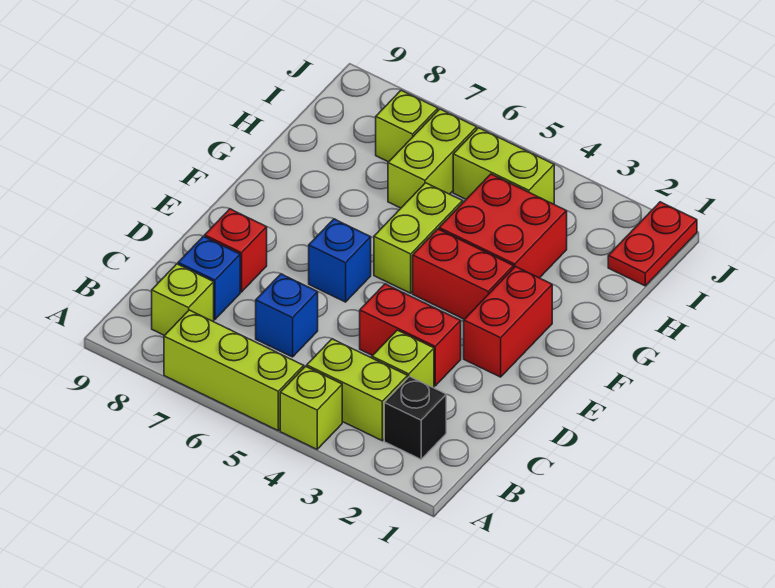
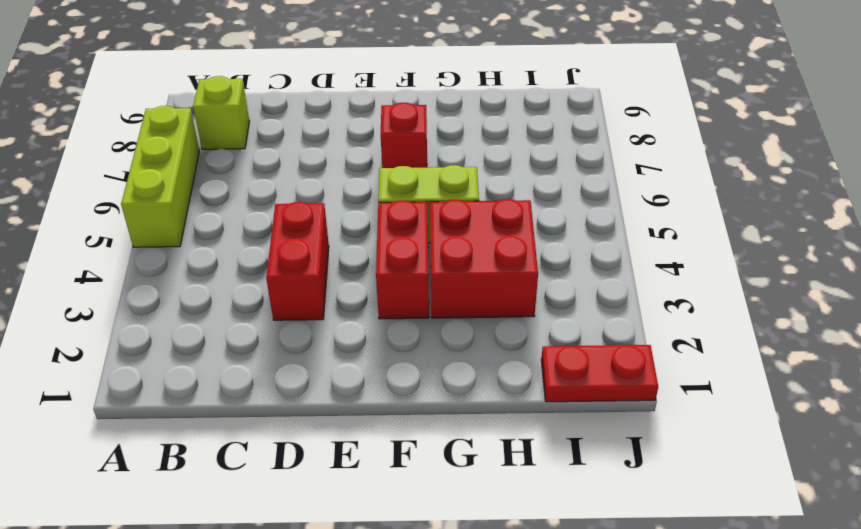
red brick F7 level 1 -> red brick D8 level 1
none -> lime brick A4 level 1
none -> black brick B2 level 1
none -> lime brick B3:B4 level 1

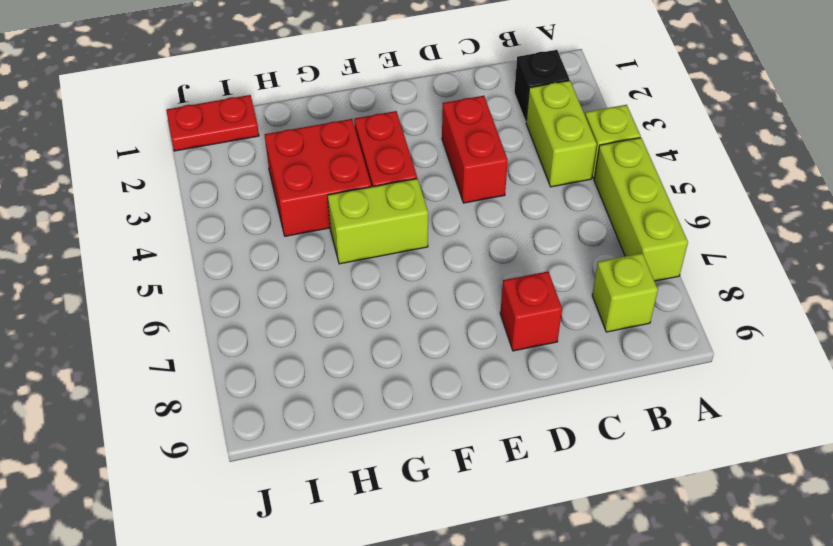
none -> lime brick C3 level 1
none -> blue brick C6 level 1
none -> blue brick C8 level 1

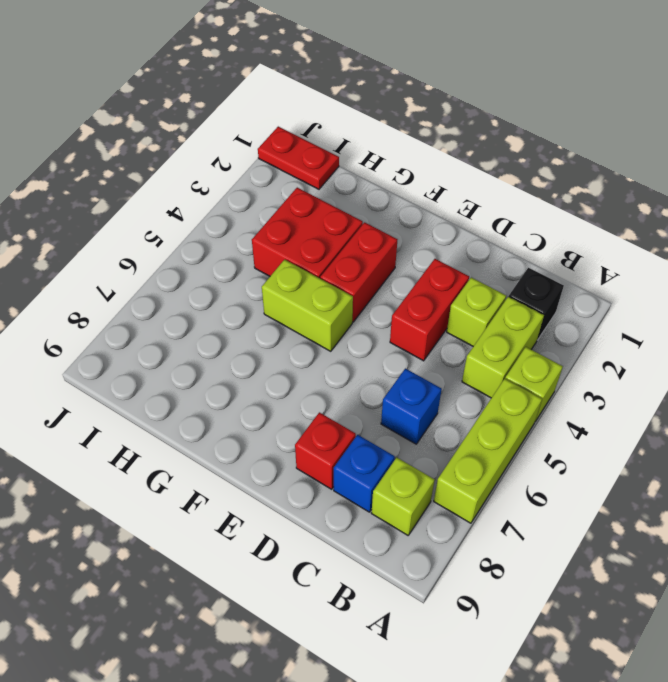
none -> red brick E2:F2 level 1
none -> blue brick E6 level 1
none -> lime brick H6:I6 level 1

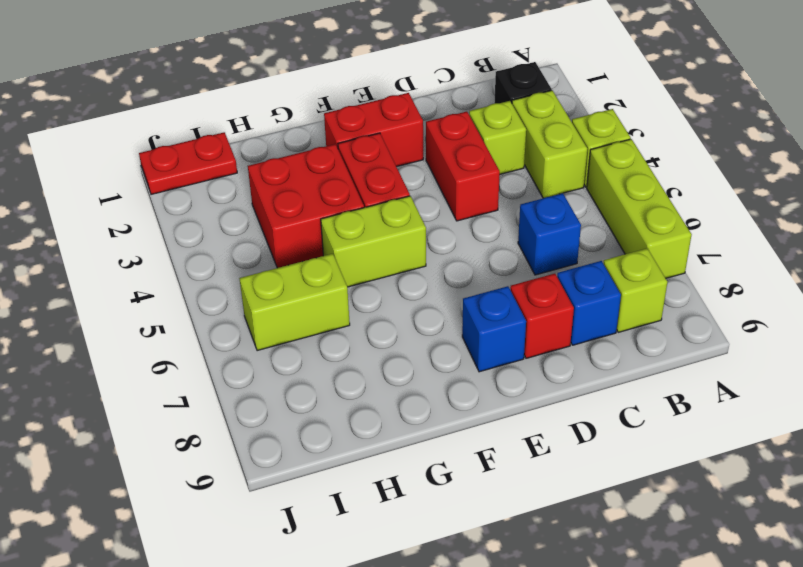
blue brick E8 level 1 -> blue brick E6 level 1
none -> lime brick I4:I5 level 1
none -> lime brick I7 level 1

